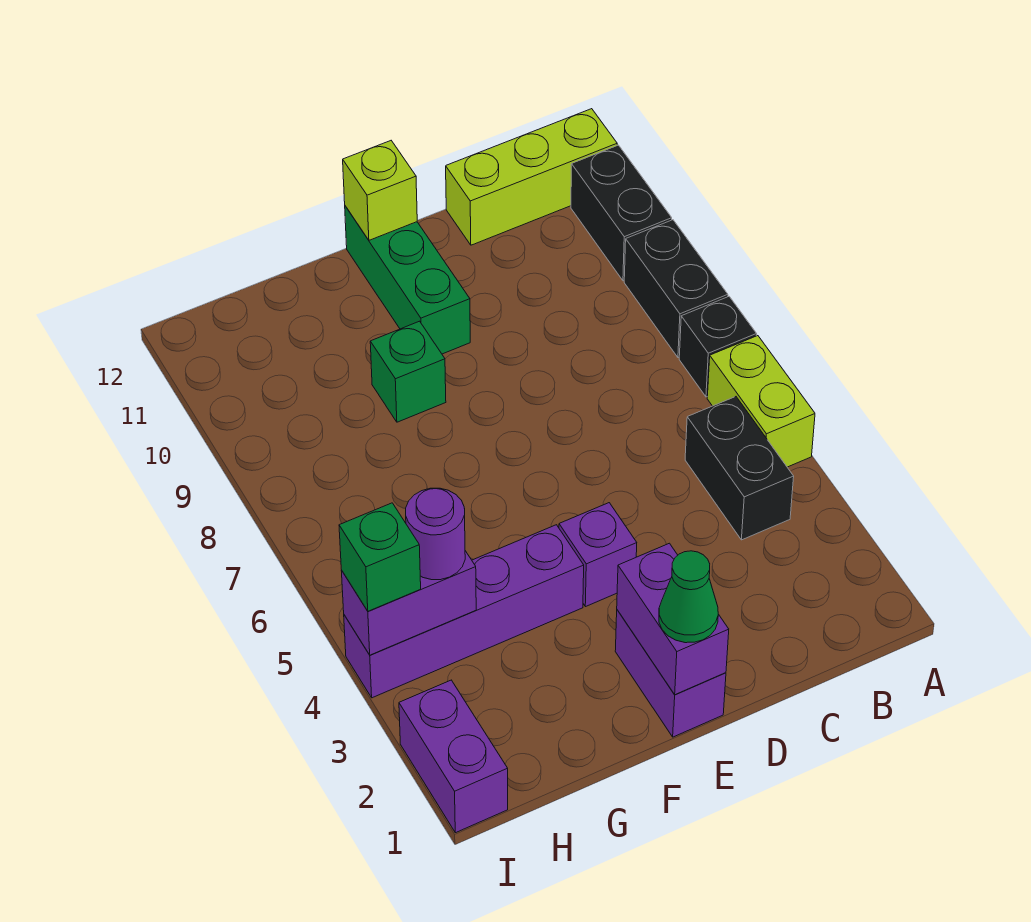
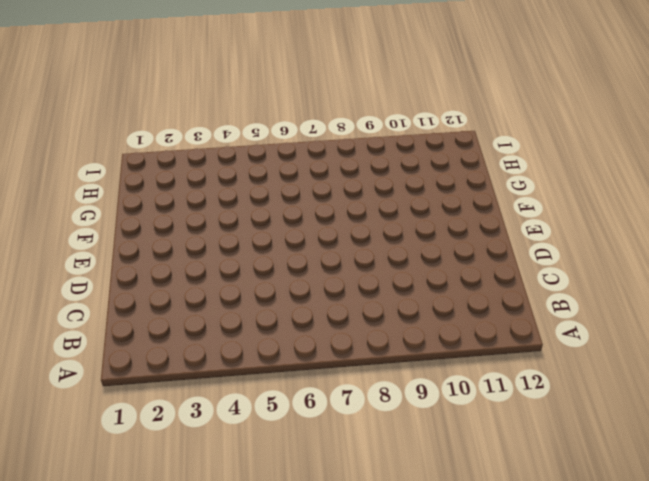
none -> lime brick A5:A6 level 1
none -> black brick A7 level 1
none -> black brick A8:A9 level 1

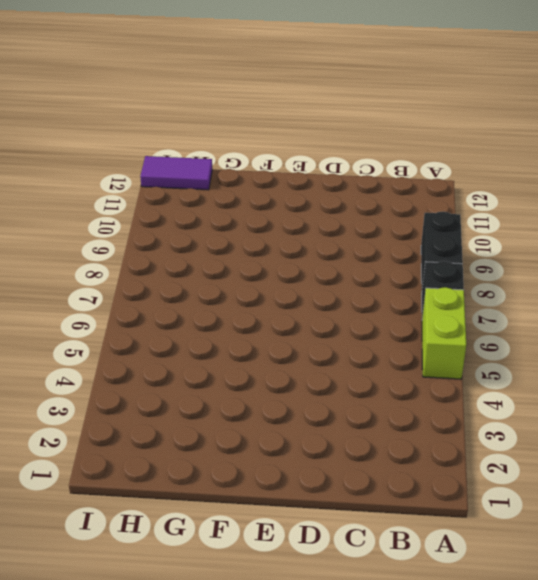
purple tile H12:I12 level 1 -> none
none -> black brick A10:A11 level 1
none -> lime brick A12:C12 level 1
none -> black brick B4:B5 level 1

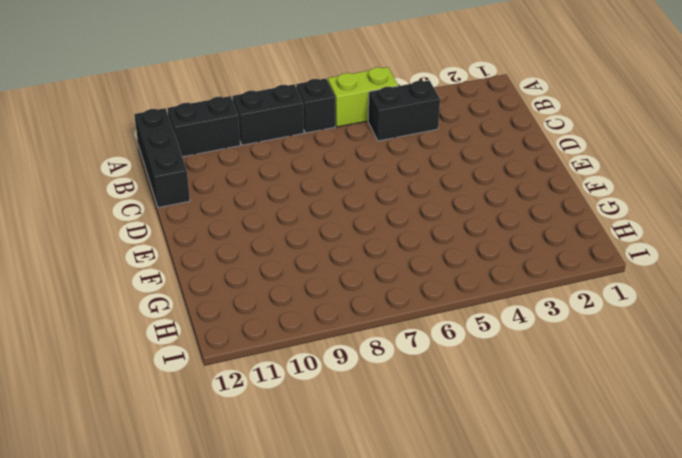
black brick A12:C12 level 1 -> lime brick A12:C12 level 1
none -> purple brick E1:E2 level 1
none -> purple brick E4 level 1
none -> green brick E10:E12 level 1

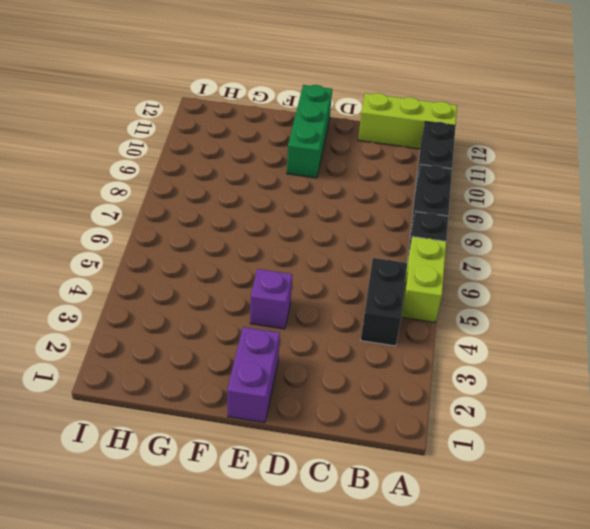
none -> purple brick F4:I4 level 1
none -> green brick F9 level 1
none -> purple brick I1:I2 level 1

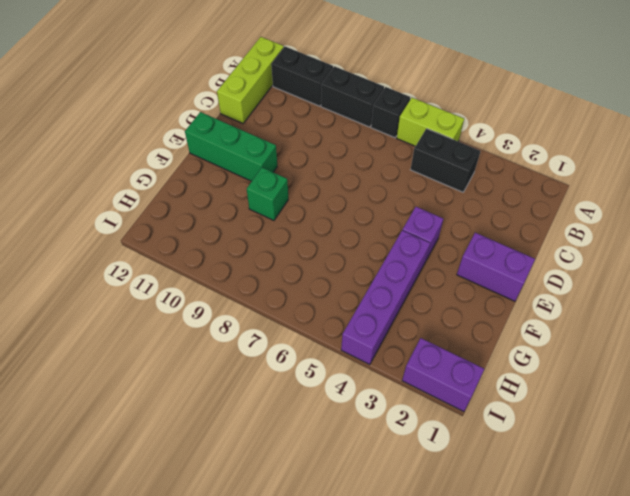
none -> purple brick E1:E2 level 2
none -> lime brick E12 level 2
none -> purple brick H4:I4 level 2

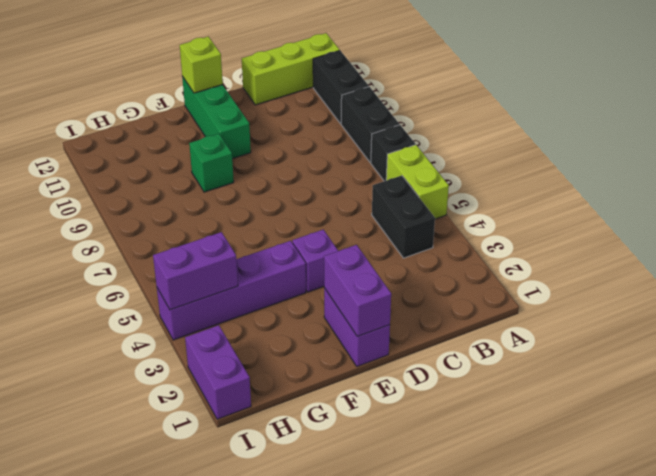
none -> green cone E1 level 3
none -> purple round brick H4 level 3
none -> green brick I4 level 3

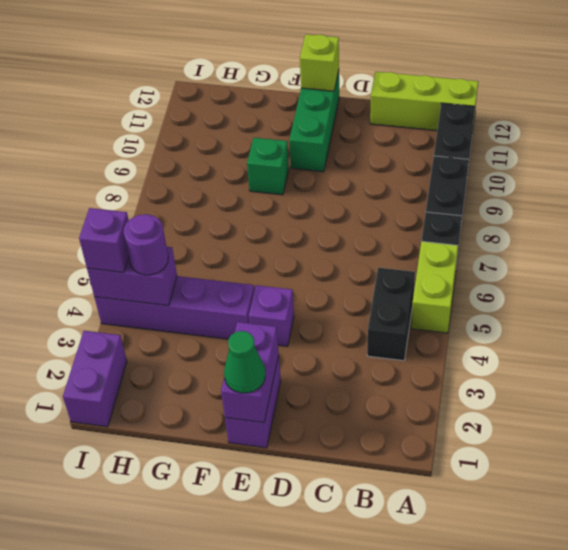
purple brick I4 level 3 -> green brick I4 level 3

